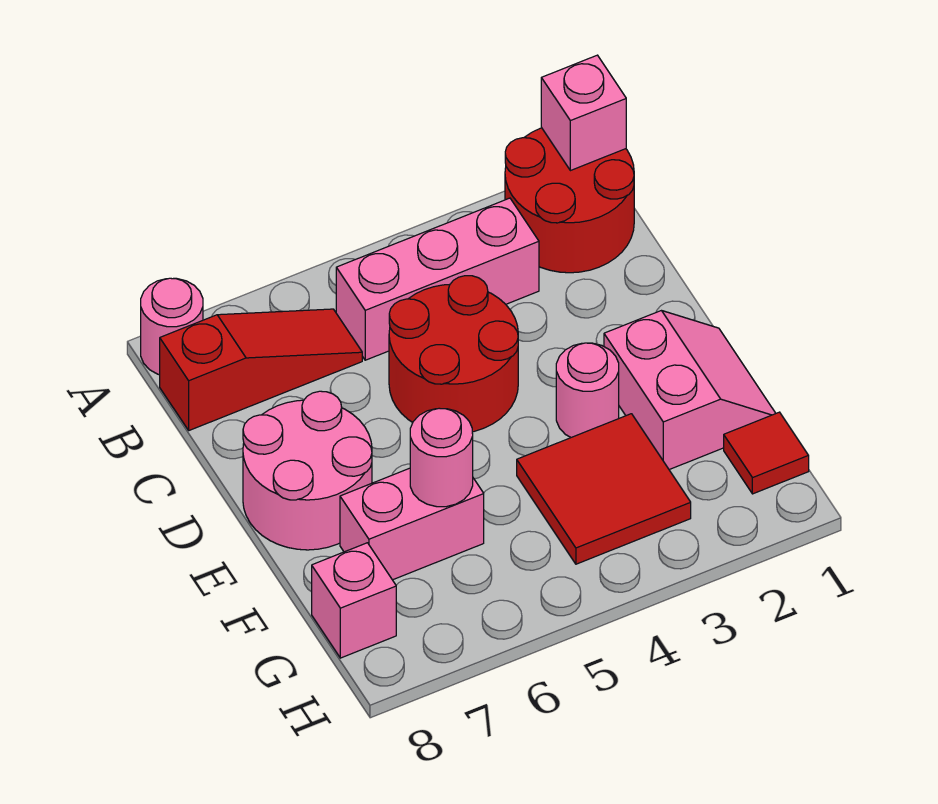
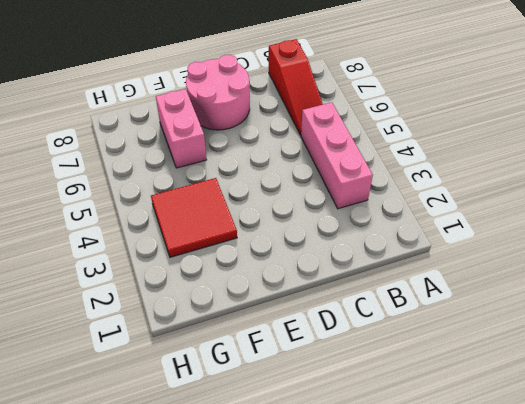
none -> red round brick A1:B2 level 1
none -> pink round brick A8 level 1
none -> red round brick C4:D5 level 1

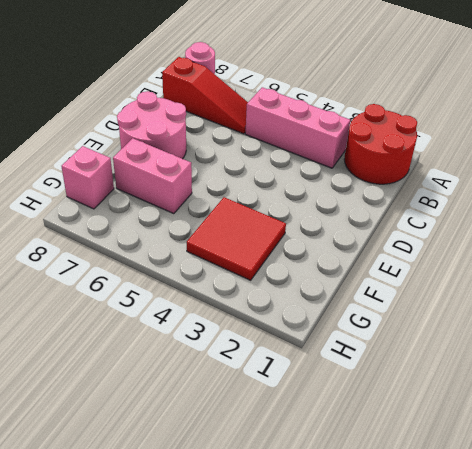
none -> red round brick C4:D5 level 1
none -> pink slope E1:F2 level 1 top 2
none -> pink round brick E3 level 1

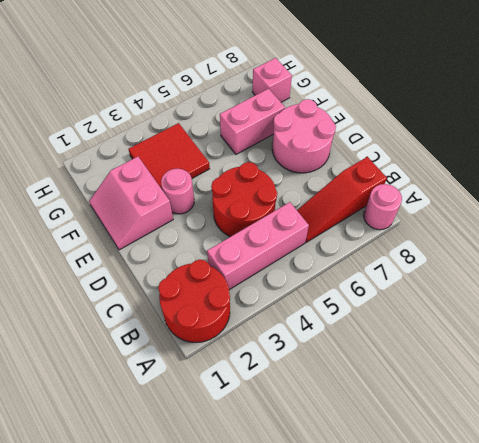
none -> red tile G1 level 1
none -> pink brick A1 level 2
none -> pink round brick F6 level 2

